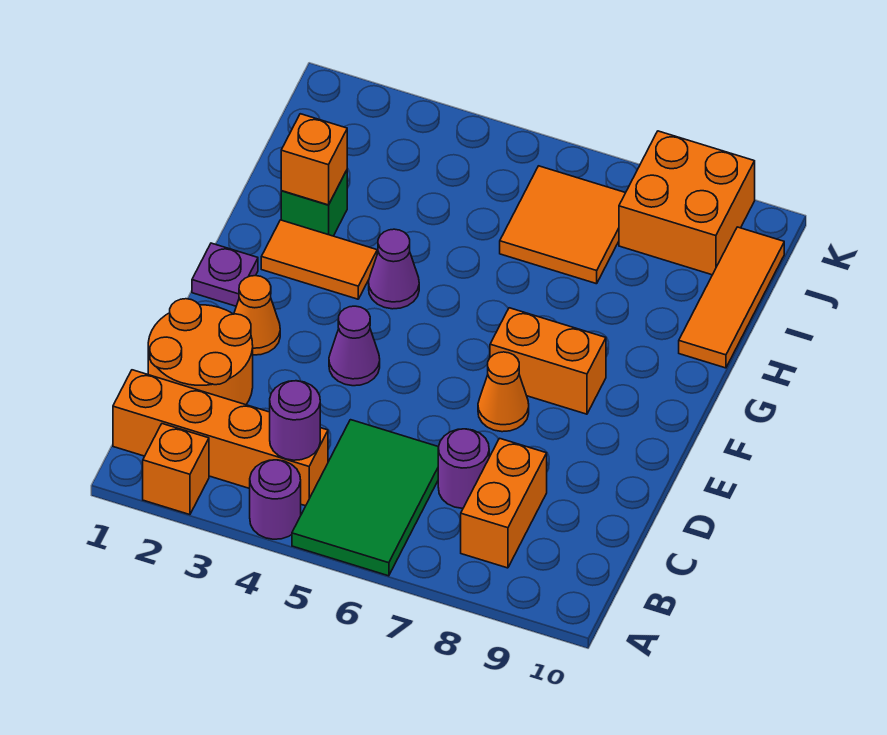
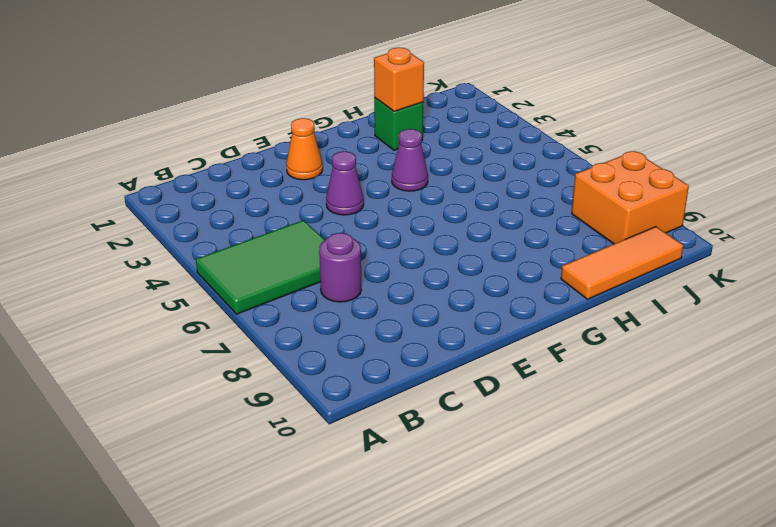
none -> orange brick A2 level 1
none -> purple round brick A4 level 1
none -> orange brick B1:B4 level 1

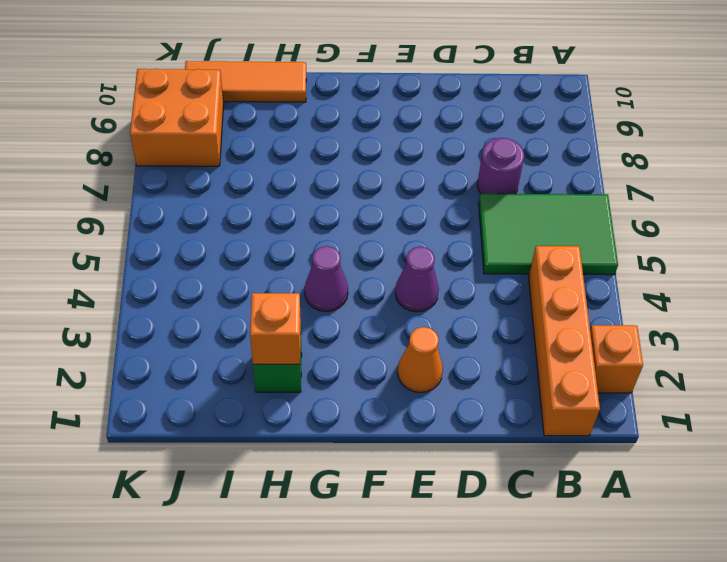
none -> purple round brick A4 level 1
none -> orange brick B8:C8 level 1
none -> orange round brick C1:D2 level 1

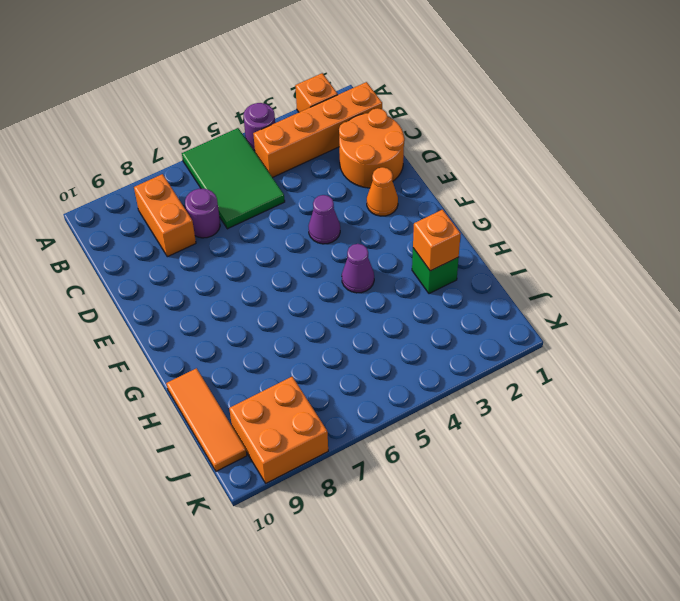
none -> orange cone E7 level 1
none -> purple plate F1 level 1
none -> orange brick F7:F8 level 1

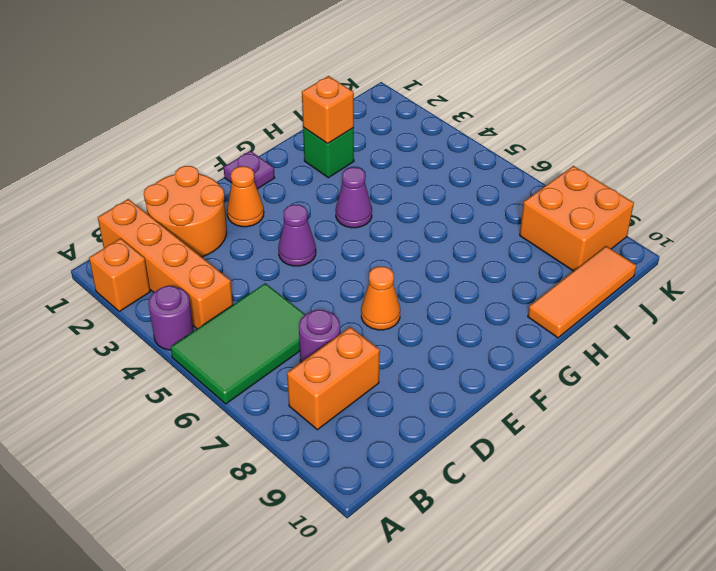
none -> orange brick F7:F8 level 1
none -> orange tile G2:G3 level 1
none -> orange tile I6:J7 level 1

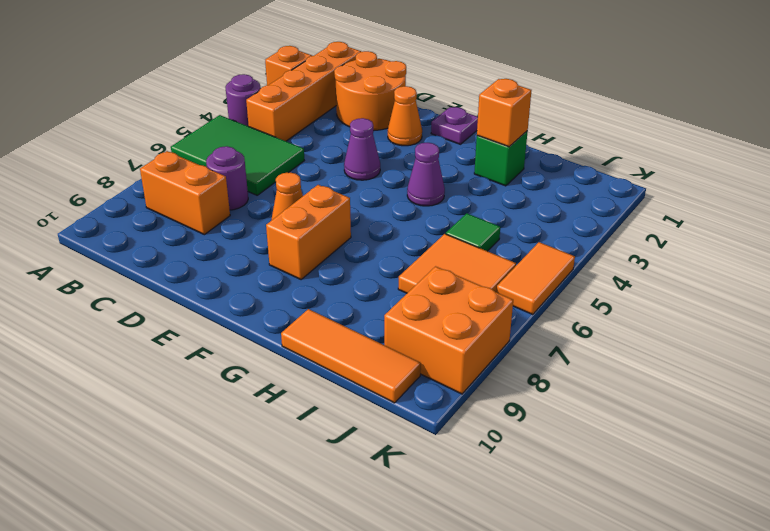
green tile I5 level 1 -> none
orange tile K5:K6 level 1 -> orange tile G2:G3 level 1
none -> purple round brick B4 level 2

